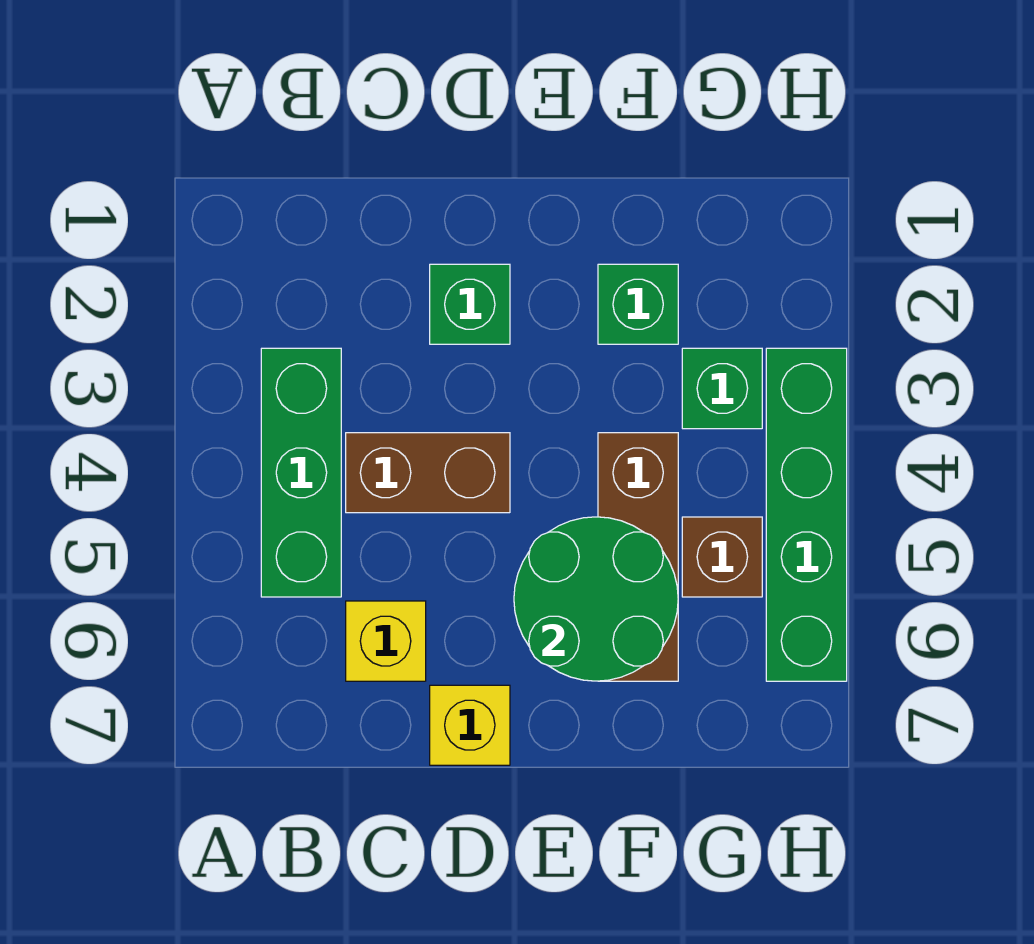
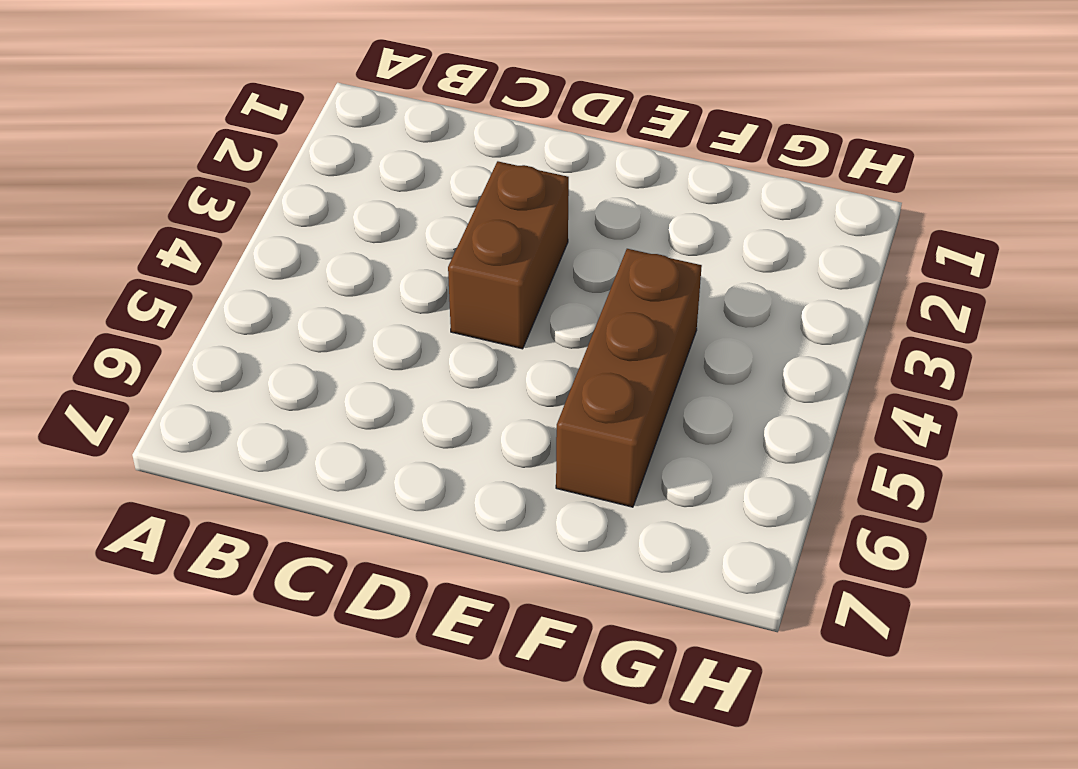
brown brick D3:D4 level 1 -> brown brick C4:D4 level 1
none -> green brick B3:B5 level 1
none -> yellow brick C6 level 1

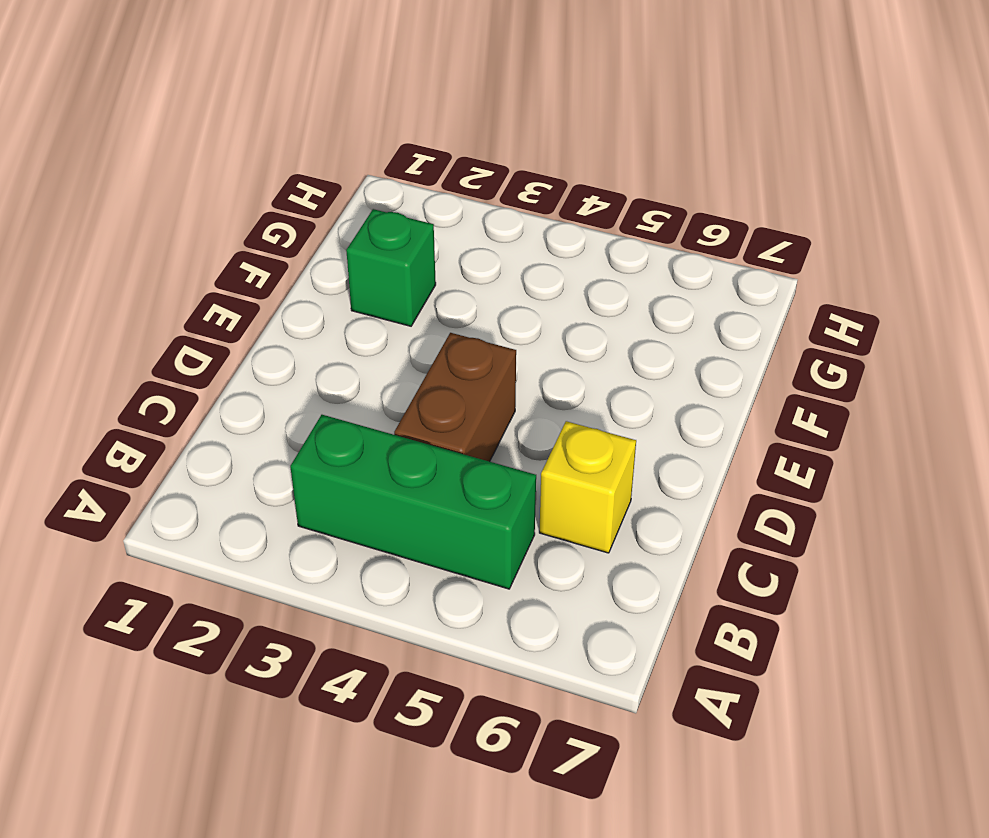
none -> green brick D2 level 1
none -> yellow brick D7 level 1

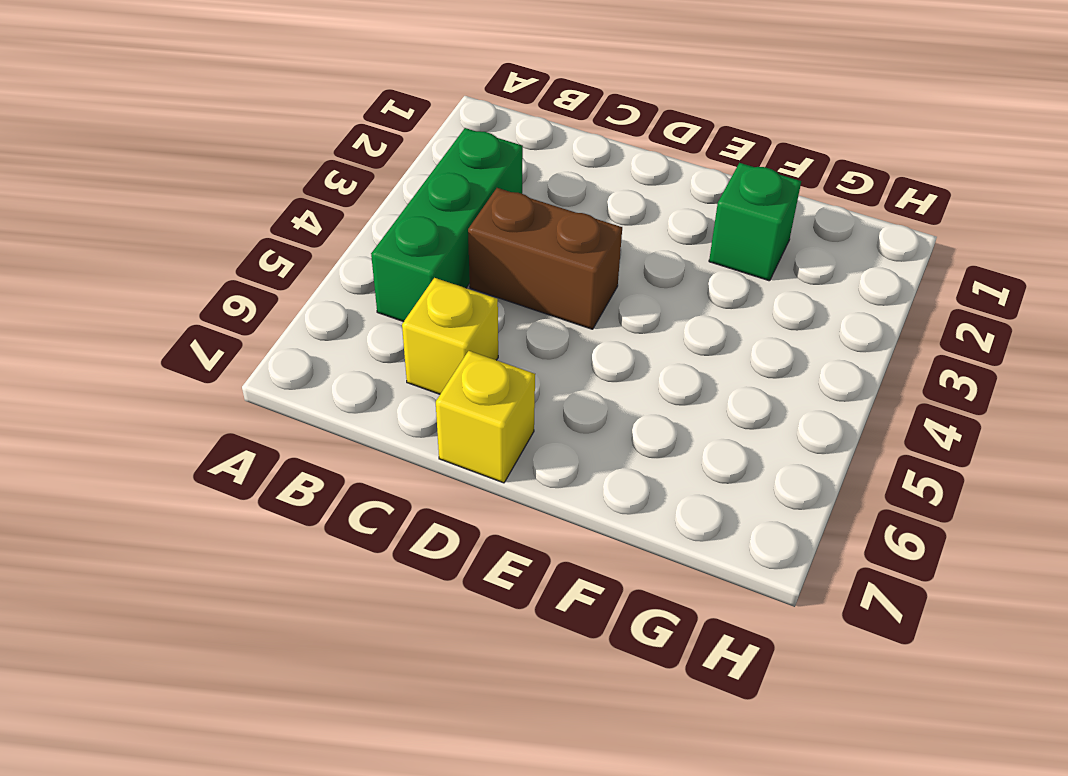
none -> green brick D2 level 1
none -> brown brick F4:F6 level 1

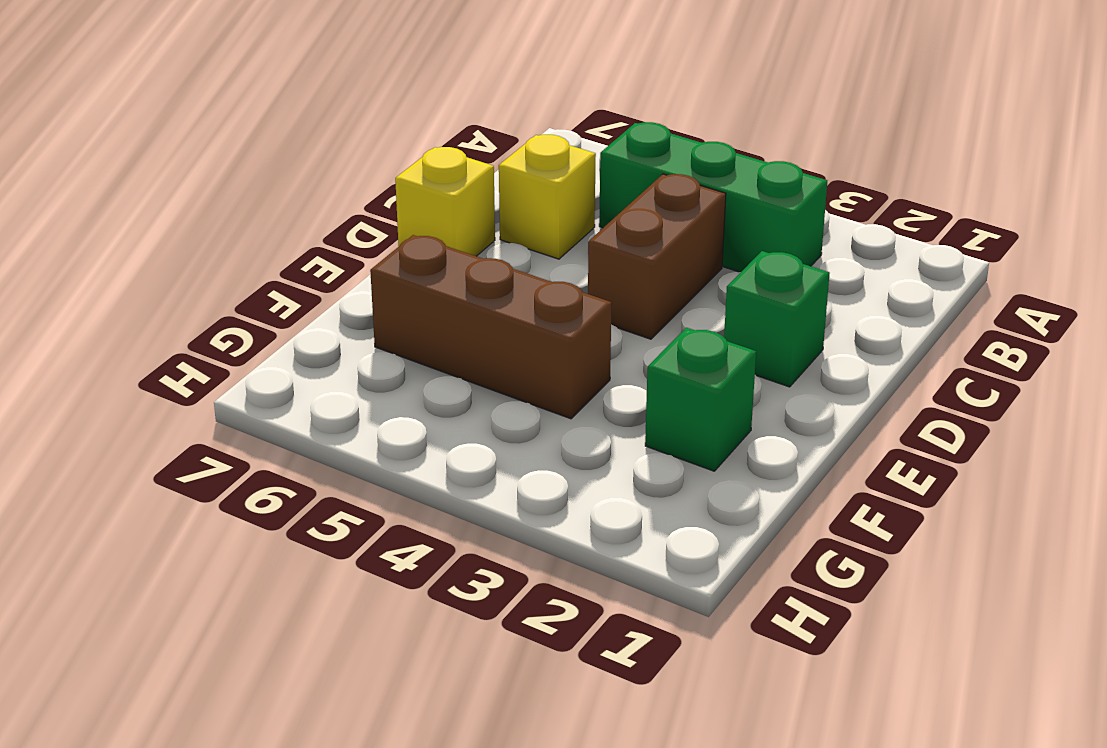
none -> green brick G3 level 1
none -> brown brick G5 level 1

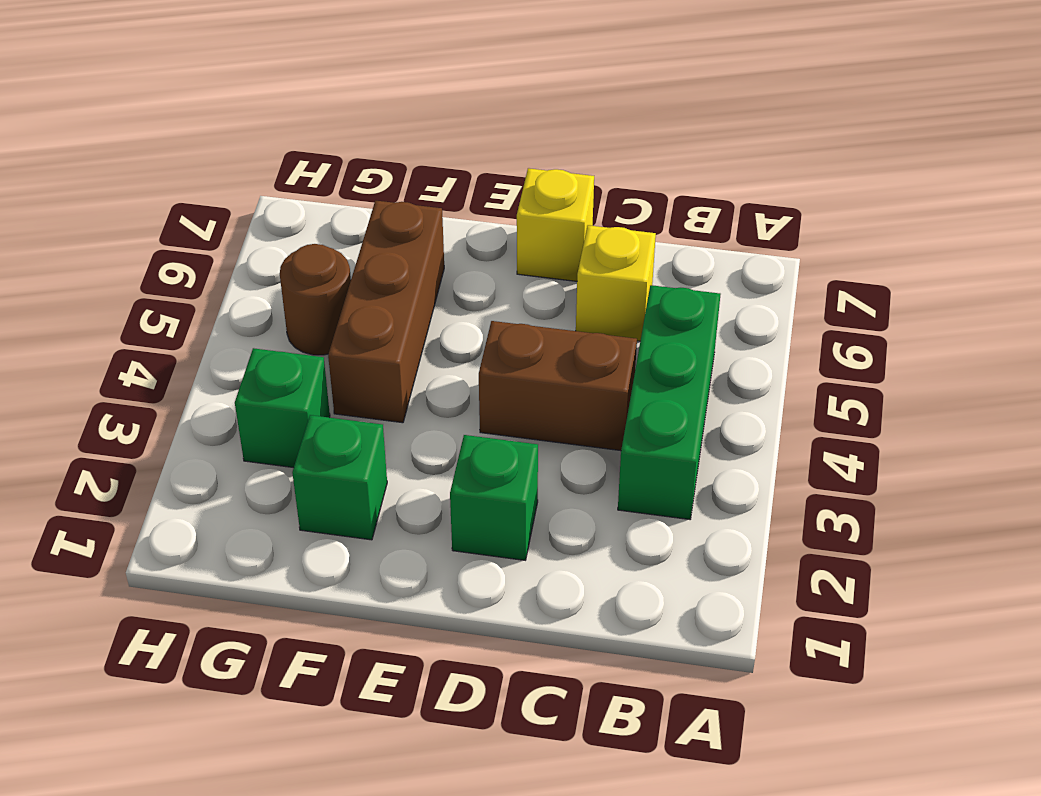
brown round brick G5 level 1 -> brown brick G5 level 1
none -> green brick H3:H6 level 1
none -> green round brick E5:F6 level 2

